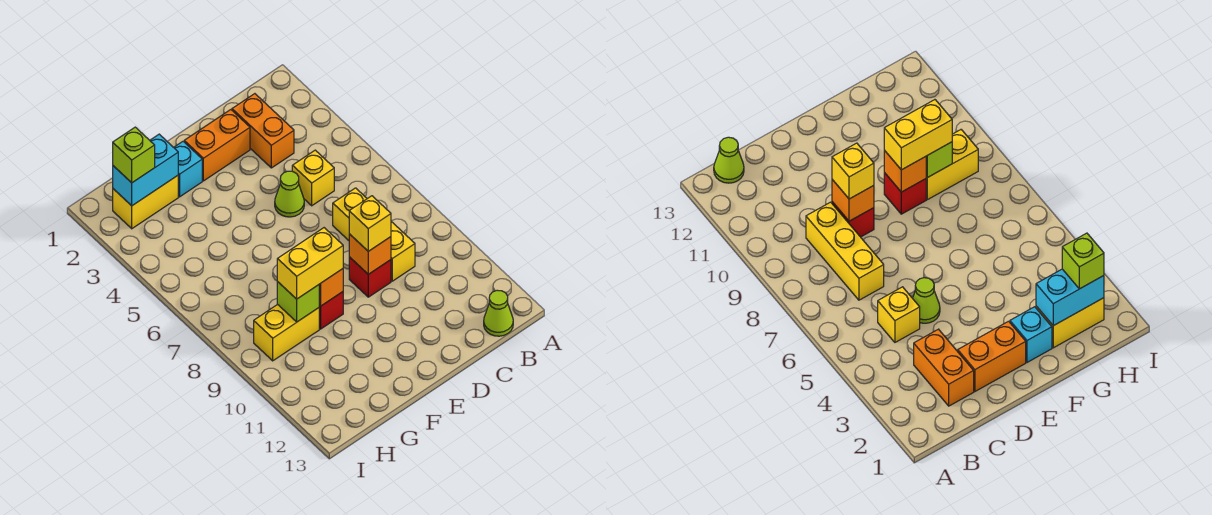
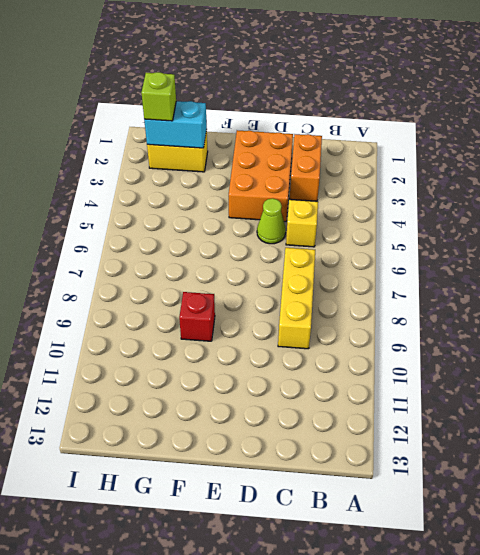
orange brick D2:E4 level 1 -> orange brick D2:E2 level 1
none -> lime cone B13 level 1
none -> red brick D9 level 1
none -> cyan brick F2 level 1

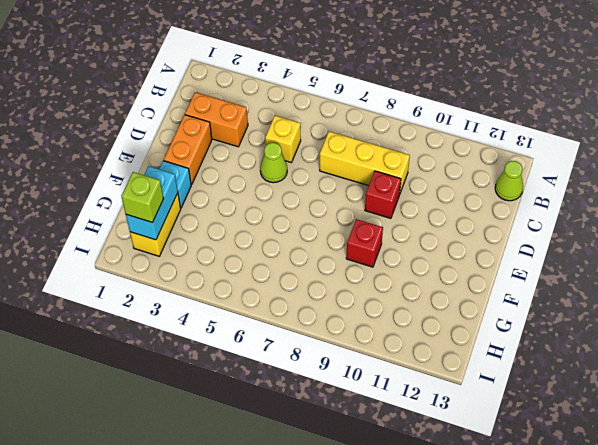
none -> yellow brick G9:H9 level 1
none -> orange brick D9 level 2
none -> orange brick F9 level 2

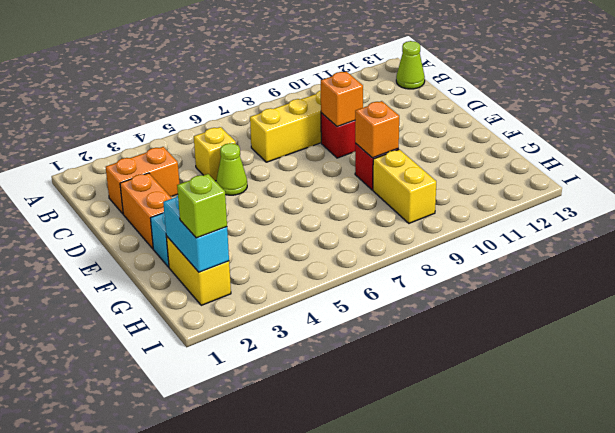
none -> lime brick G9 level 2
none -> yellow brick D9 level 3
none -> yellow brick F9:G9 level 3

